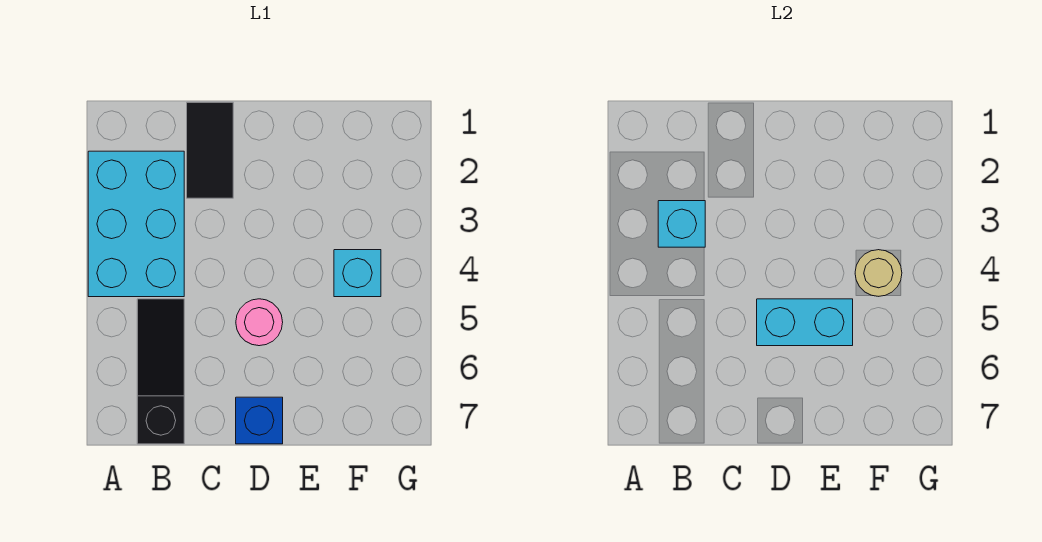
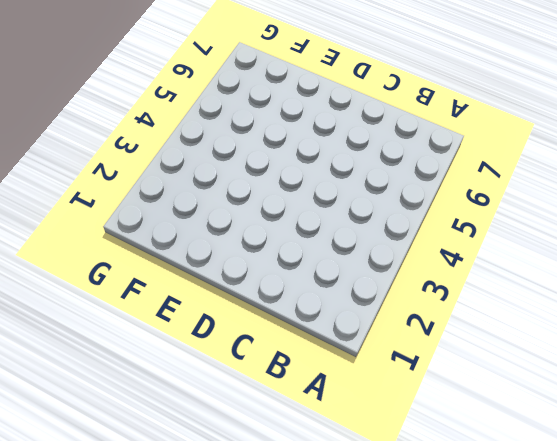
none -> cyan brick A2:B4 level 1
none -> black slope B5:B7 level 1 top 7

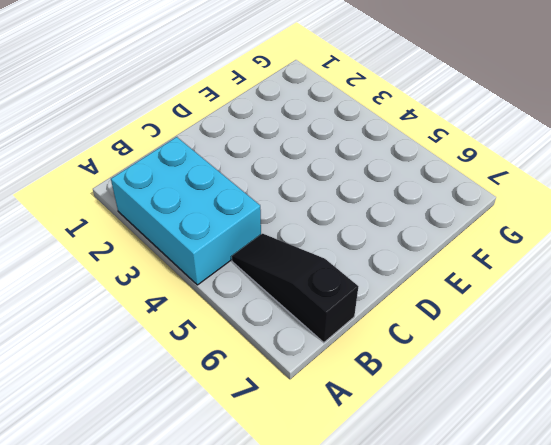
none -> black tile C1:C2 level 1
none -> pink round brick D5 level 1

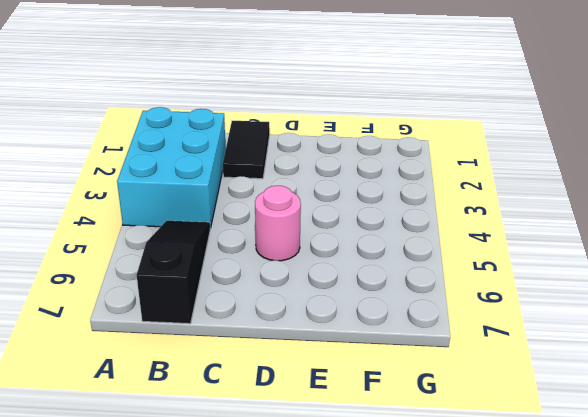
none -> blue brick D7 level 1
none -> cyan brick F4 level 1

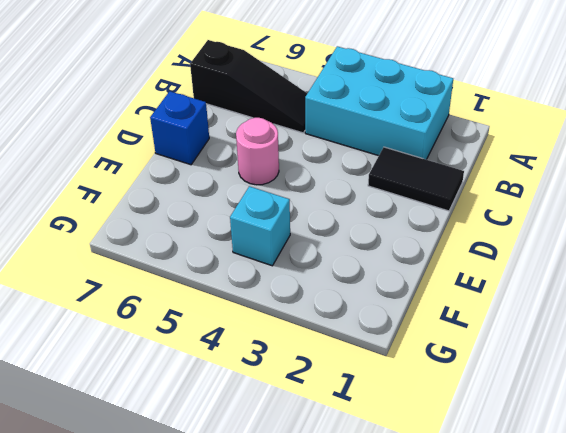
none -> cyan brick B3 level 2
none -> cyan brick D5:E5 level 2

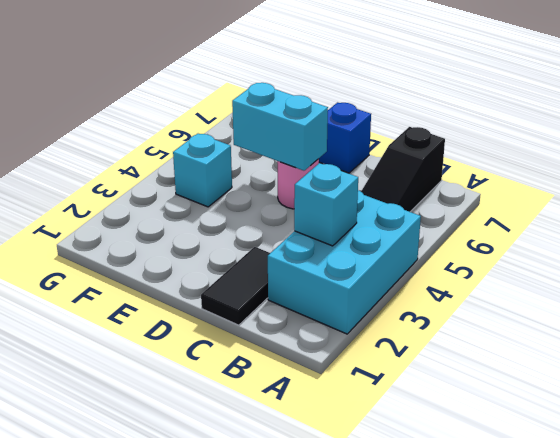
none -> tan round brick F4 level 2

